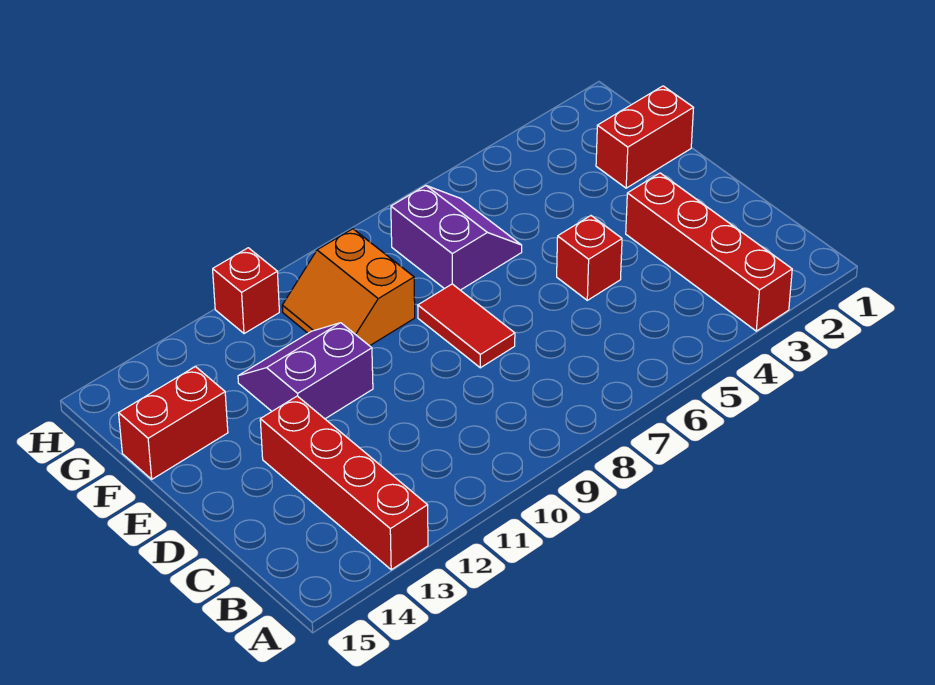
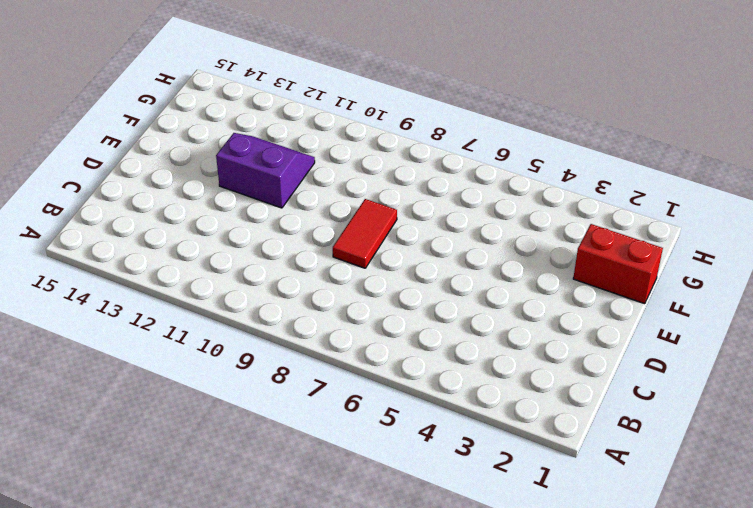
none -> red brick A3:D3 level 1
none -> red brick A13:D13 level 1

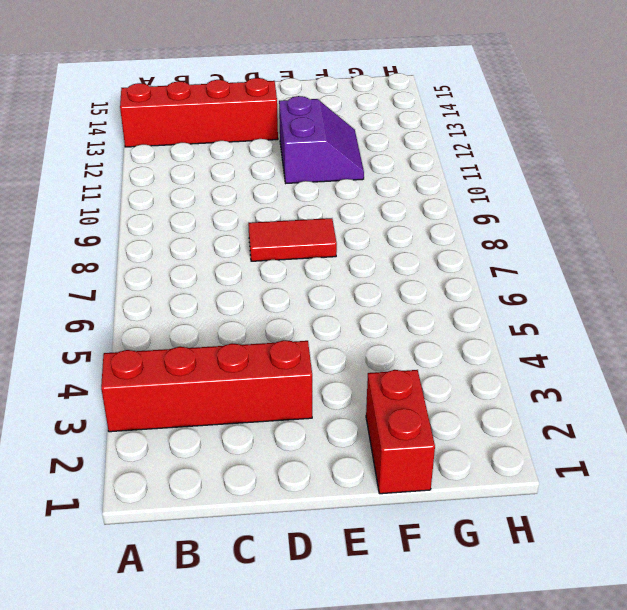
none -> red brick D5 level 1
none -> purple slope F6:G7 level 1 top 7

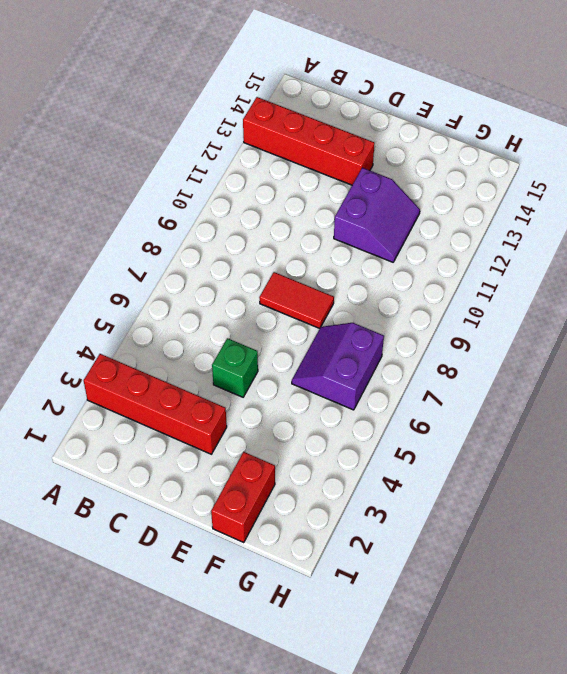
green brick D5 level 1 -> red brick D5 level 1
purple slope F6:G7 level 1 top G -> purple slope F6:G7 level 1 top 7
none -> orange slope F9:G10 level 1 top 9
none -> red brick F14:F15 level 1

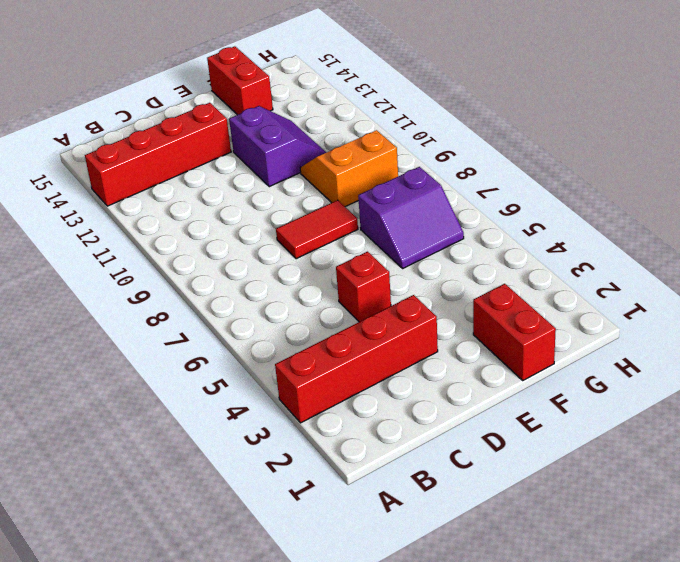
none -> red brick H11 level 1

